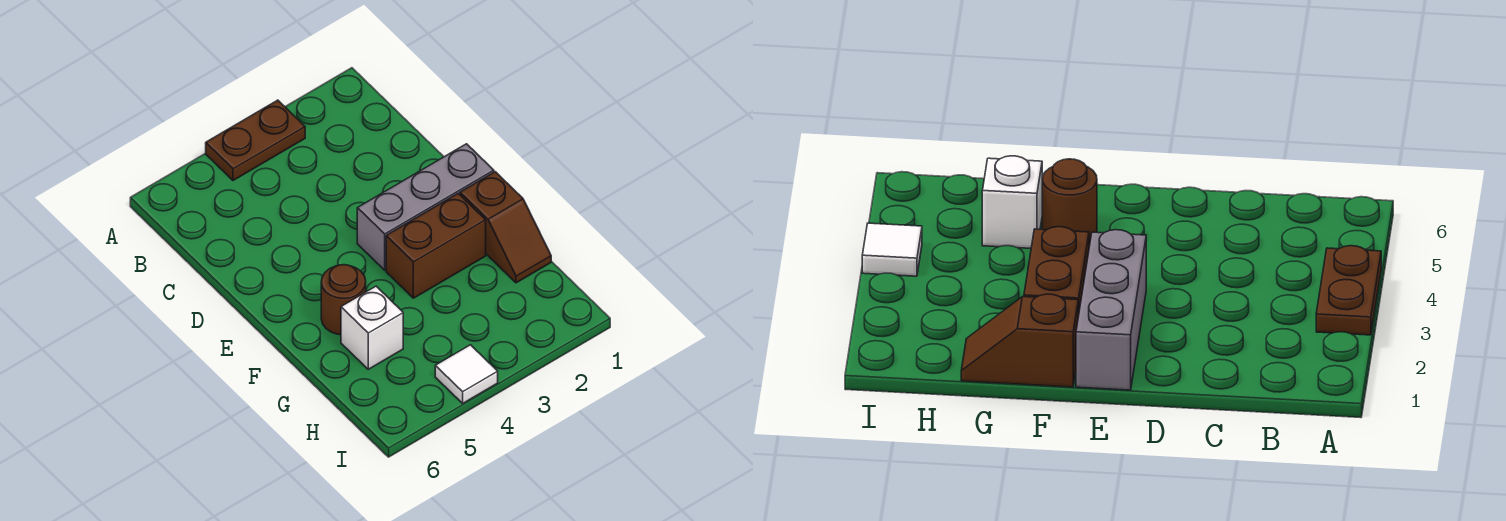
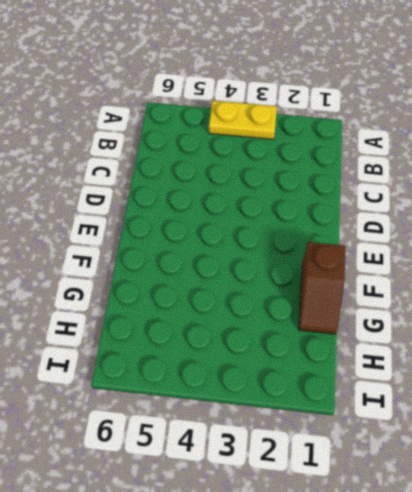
yellow plate A3:A4 level 1 -> brown plate A3:A4 level 1
none -> grey brick E1:E3 level 1
none -> brown brick F2:F3 level 1

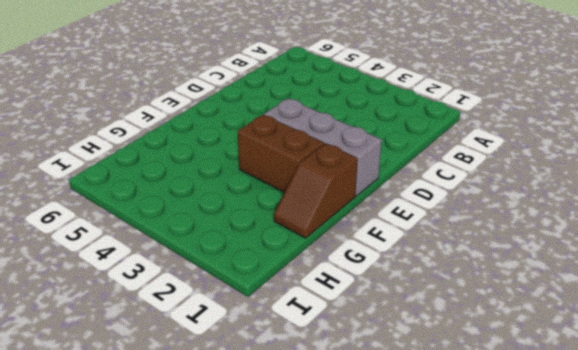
none -> brown plate A3:A4 level 1
none -> brown round brick F5 level 1

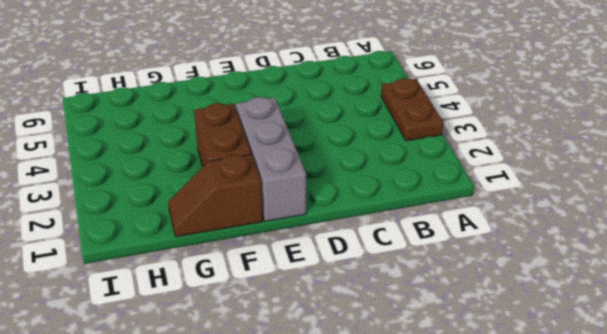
none -> brown round brick F5 level 1
none -> white brick G5 level 1

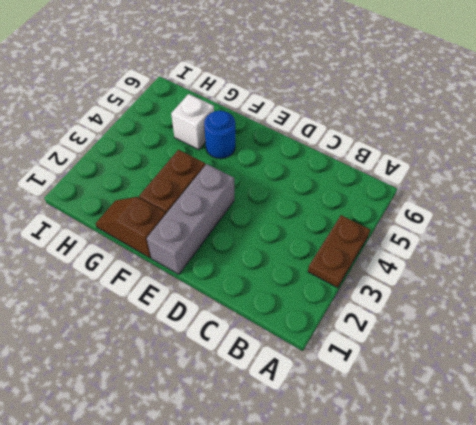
blue round brick F5 level 1 -> brown round brick F5 level 1
none -> white tile I4 level 1

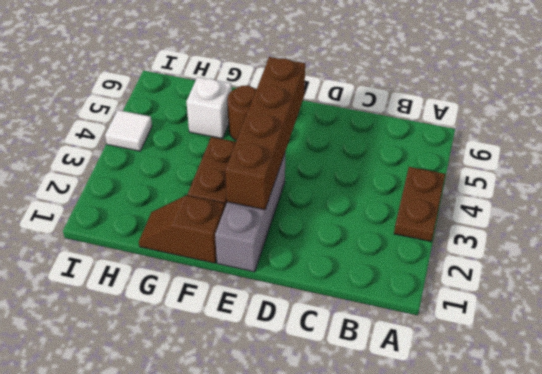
brown brick E2:E5 level 2 -> none

